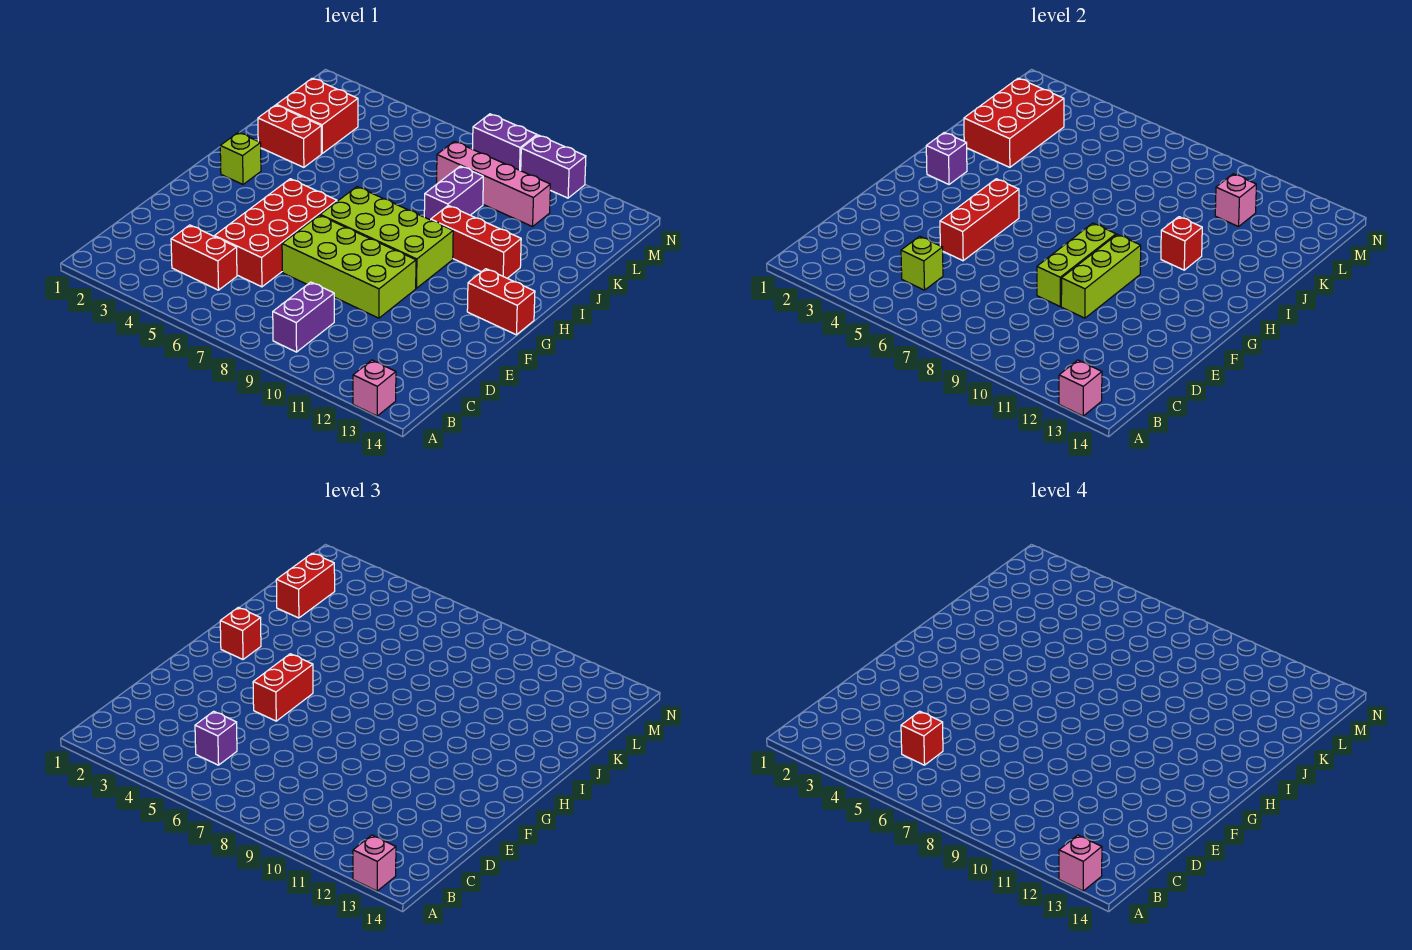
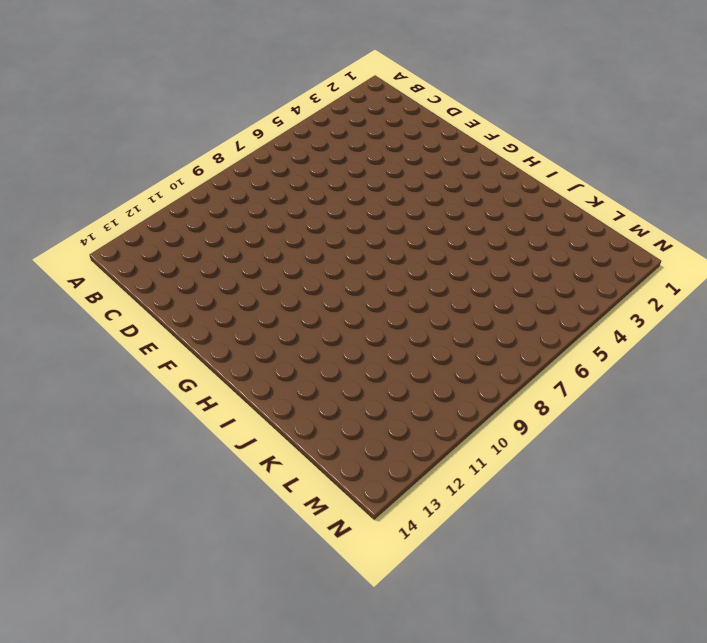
none -> pink brick A13 level 1
none -> purple brick B9:C9 level 1
none -> red brick C4:C5 level 1
none -> red brick D5:G6 level 1

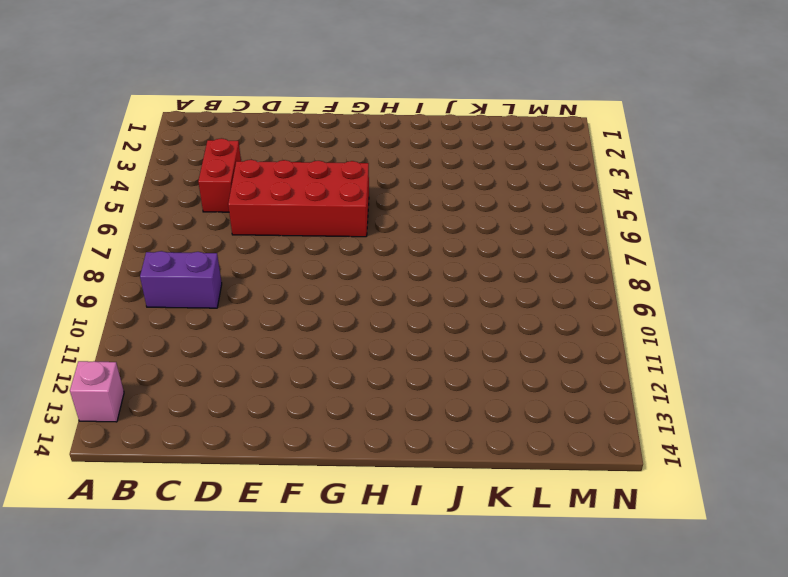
none -> lime brick E7:F10 level 1
none -> lime brick G7:H10 level 1
none -> red brick G13:G14 level 1
none -> lime brick H2 level 1

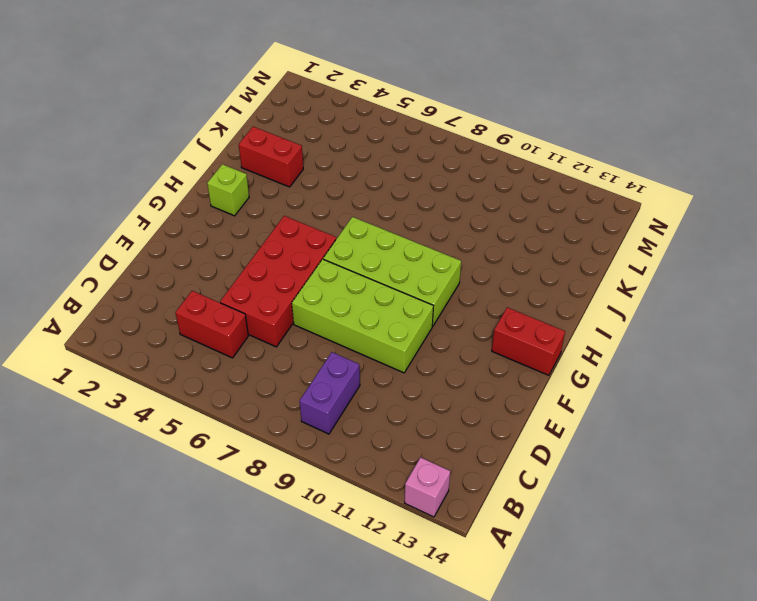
none -> red brick I10:I12 level 1
none -> purple brick J9:K9 level 1
none -> red brick K2:L3 level 1
none -> pink brick L8:L11 level 1

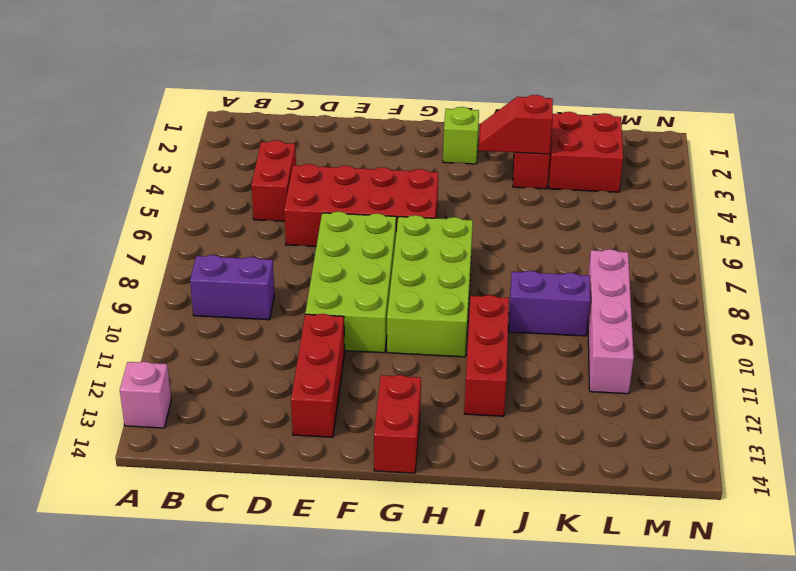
red brick E11:E13 level 1 -> red brick E5:G5 level 2
red slope I3:J3 level 2 top J -> red brick J2:L3 level 2
none -> purple brick N8:N9 level 1
none -> purple brick N10:N11 level 1
none -> pink brick A13 level 2
none -> lime brick C5 level 2

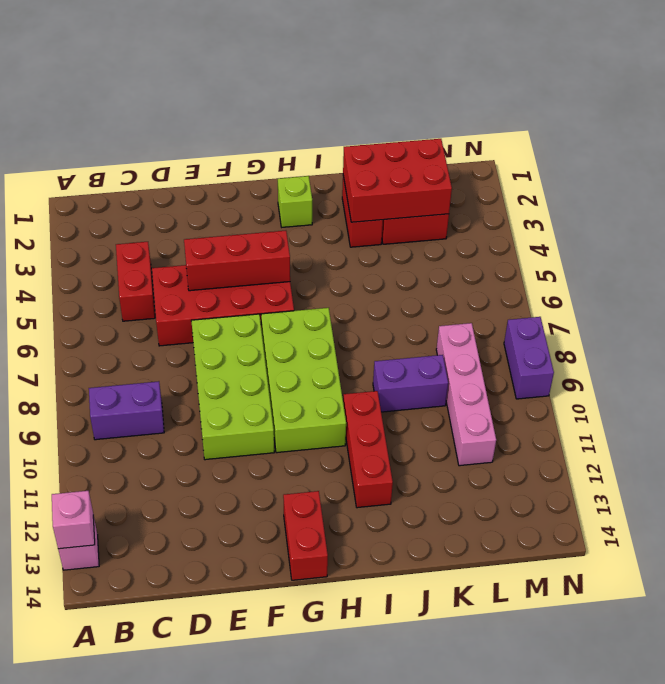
none -> purple brick N10:N11 level 1
none -> lime brick C5 level 2
none -> lime brick E9:G9 level 2
none -> lime brick E10:G10 level 2

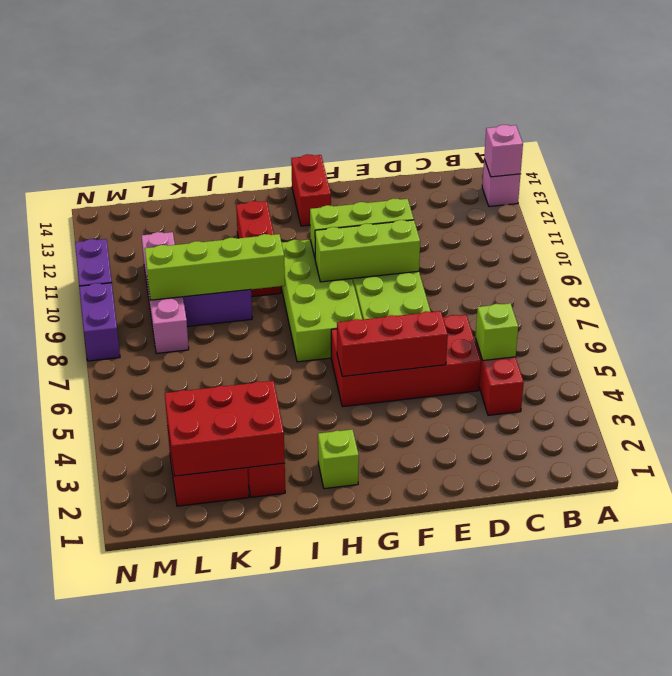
lime brick I9:L9 level 2 -> none
none -> purple brick B9:C9 level 1
none -> purple brick H2 level 2
none -> red brick I11 level 2
none -> pink brick L11 level 2

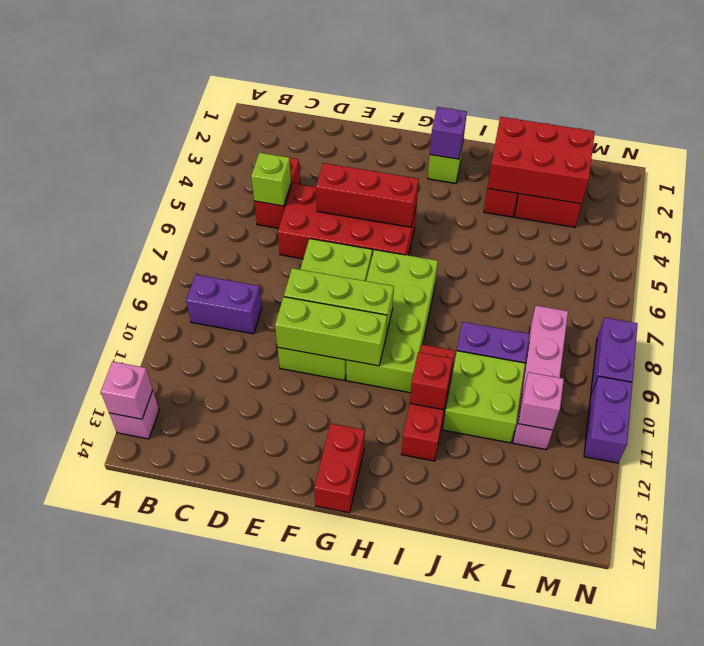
lime brick J10:K11 level 1 -> none
none -> pink brick A13 level 3
none -> purple brick C5 level 3
none -> red brick F5:G5 level 3
none -> red brick H2 level 3

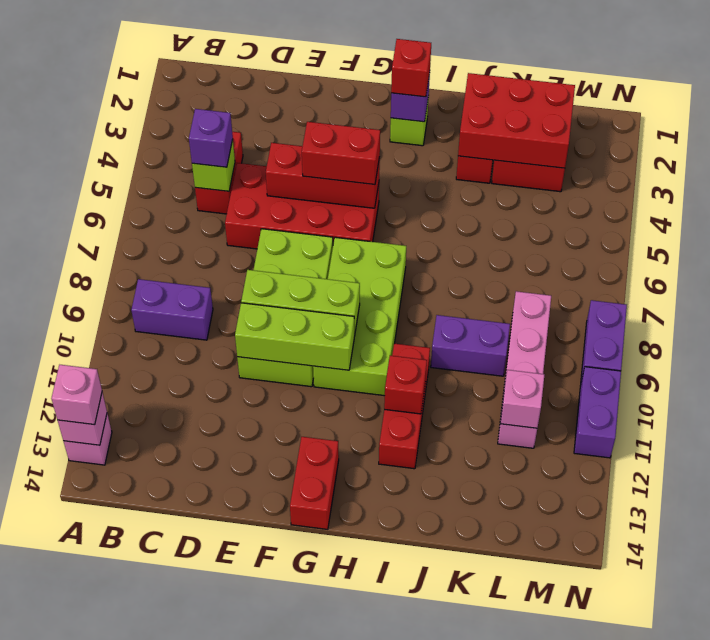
none -> red brick K2:L2 level 3
none -> pink brick A13 level 4
none -> red brick C5 level 4

